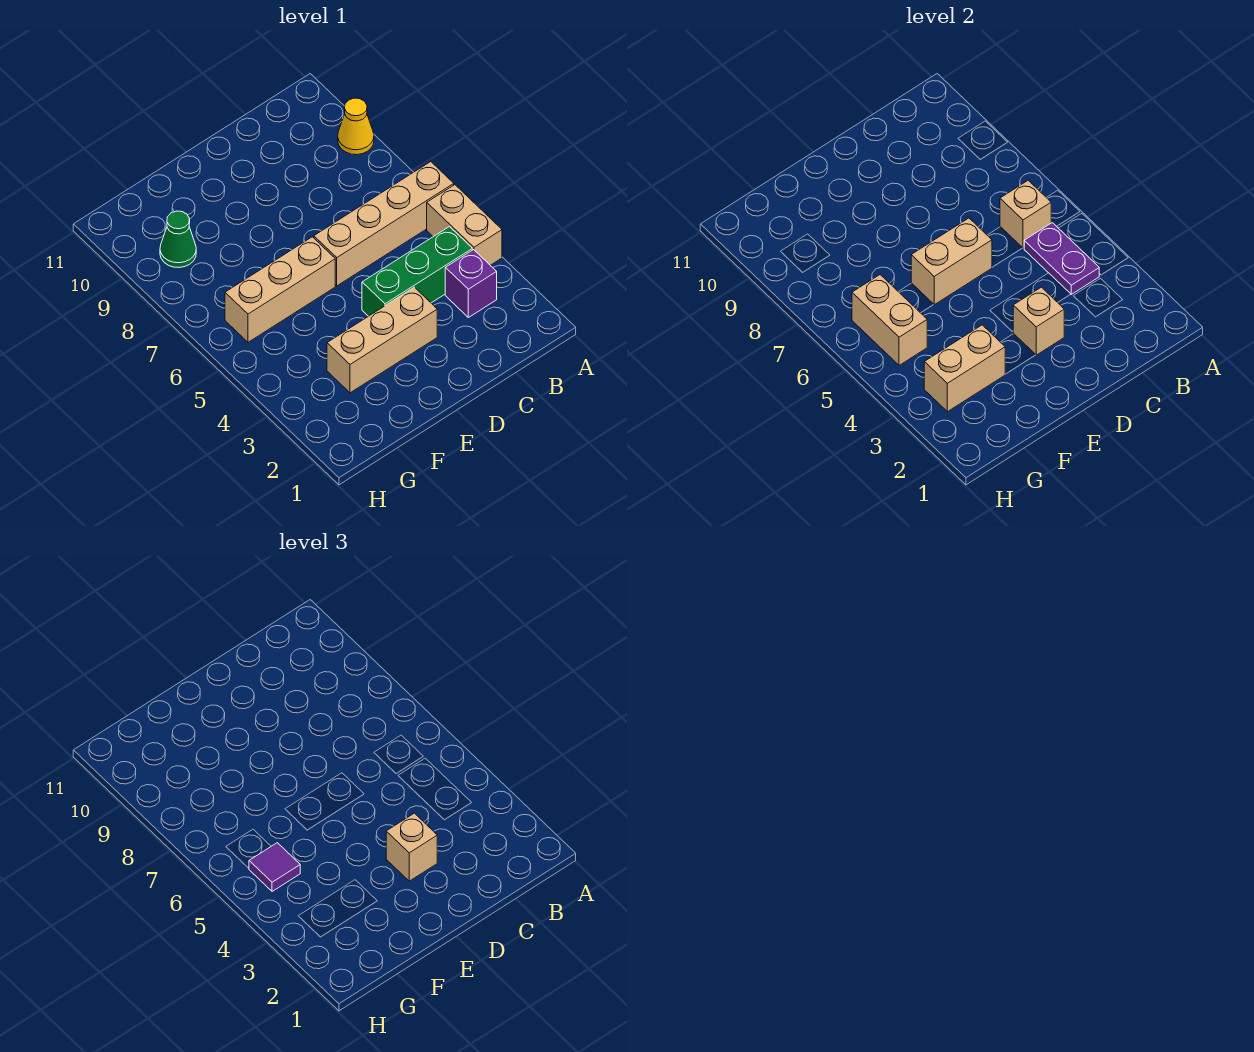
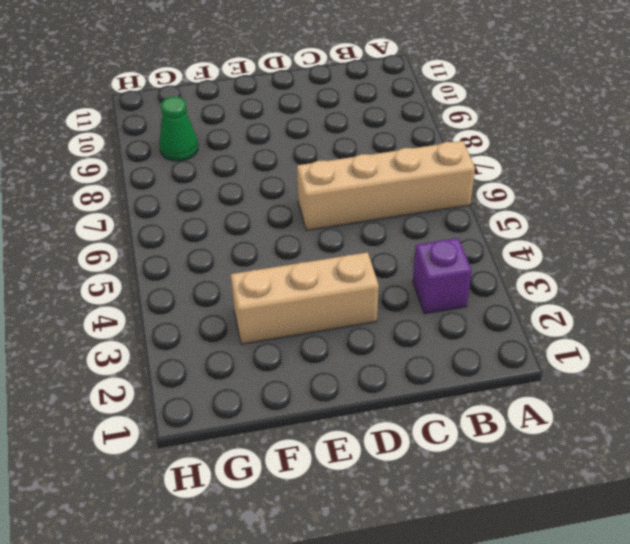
none -> tan brick A4:A5 level 1
none -> yellow cone A9 level 1
none -> green brick B4:D4 level 1

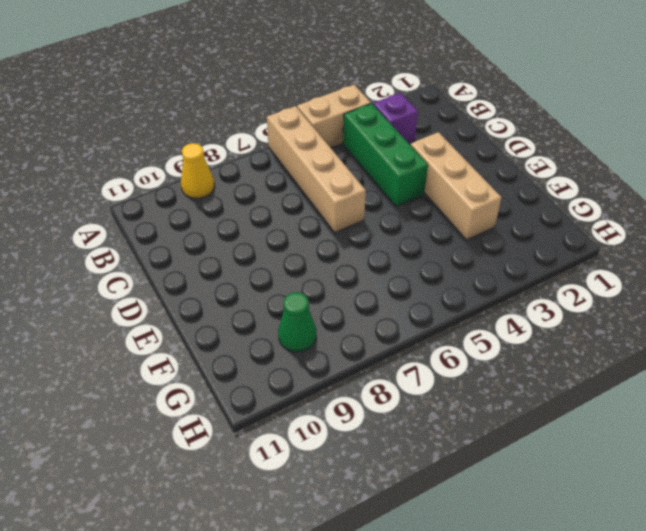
none -> tan brick E6:G6 level 1
none -> purple plate B4:B5 level 2
none -> tan brick B6 level 2

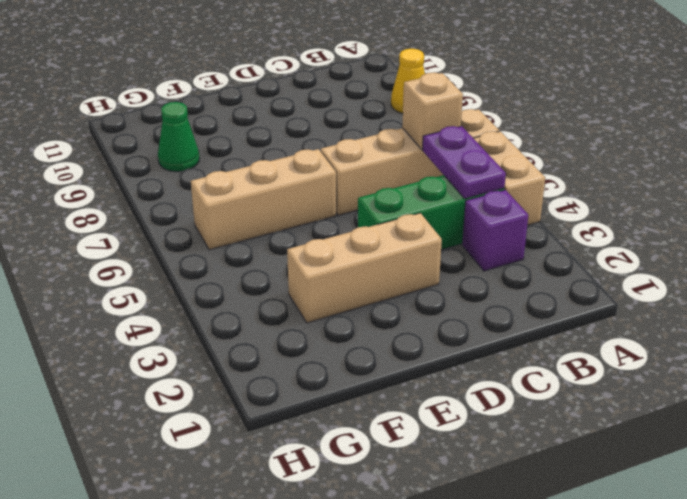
none -> tan brick D3 level 2
none -> tan brick D6:E6 level 2
none -> tan brick F3:G3 level 2

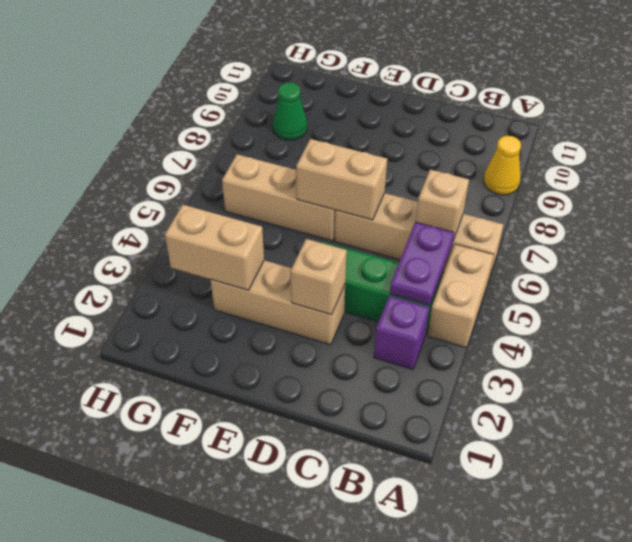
none -> tan brick G5:G6 level 2
none -> tan brick D3 level 3
none -> purple tile G5 level 3

